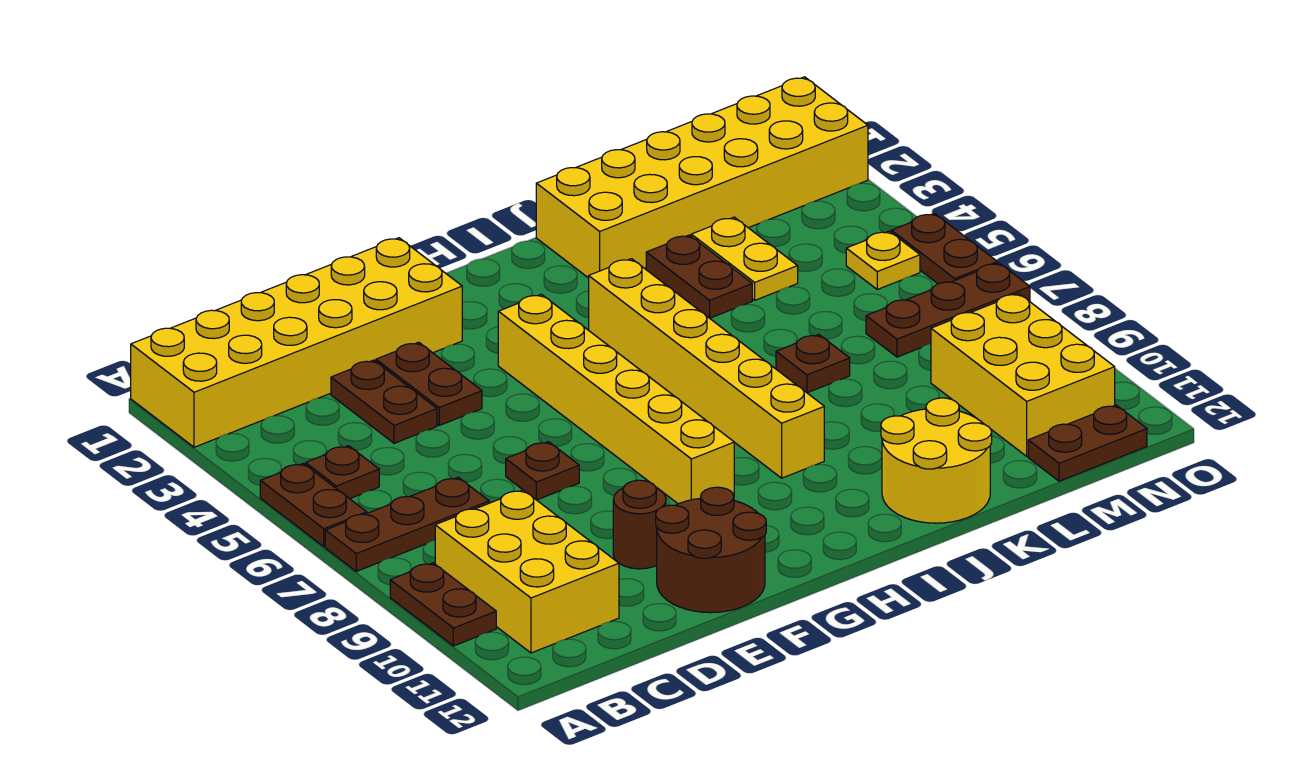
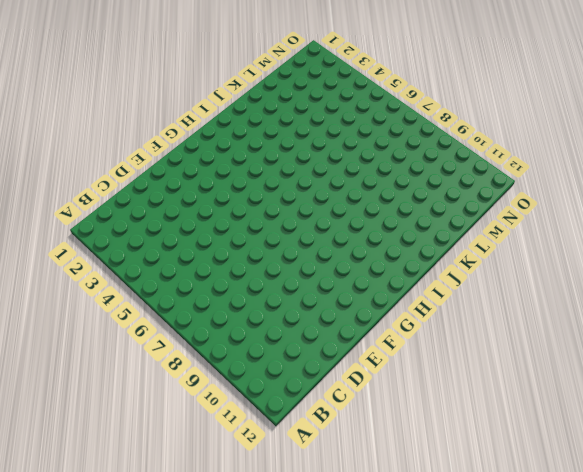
none -> yellow brick A1:F2 level 1
none -> brown plate A5:A6 level 1
none -> brown plate A7:C7 level 1

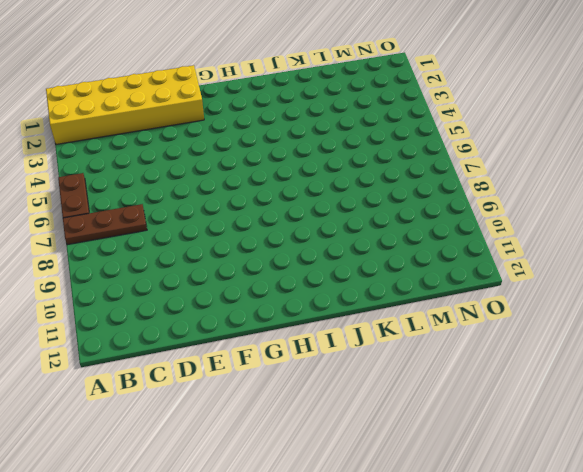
none -> brown plate A9:A10 level 1
none -> brown plate B5 level 1
none -> yellow brick B9:C11 level 1

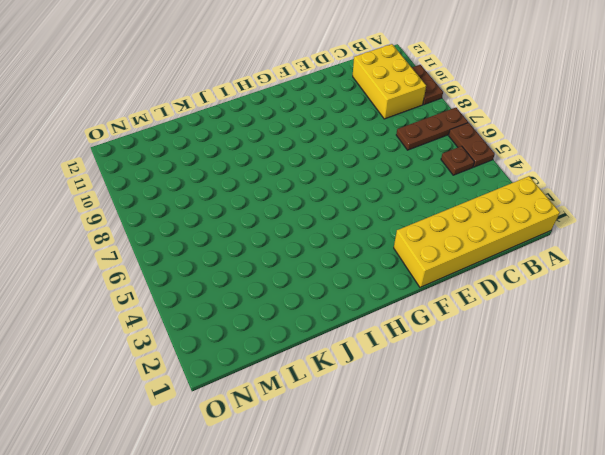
none -> brown plate D3:D4 level 1
none -> brown plate E3:E4 level 1
none -> brown plate E7 level 1

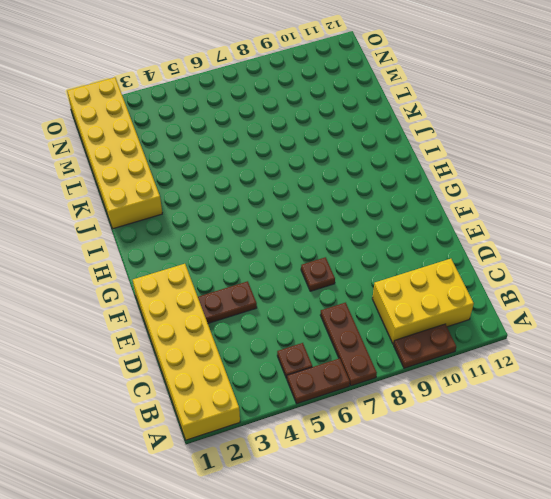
none -> brown plate D3:D4 level 1
none -> brown round brick E10 level 1
none -> brown round brick E11:F12 level 1

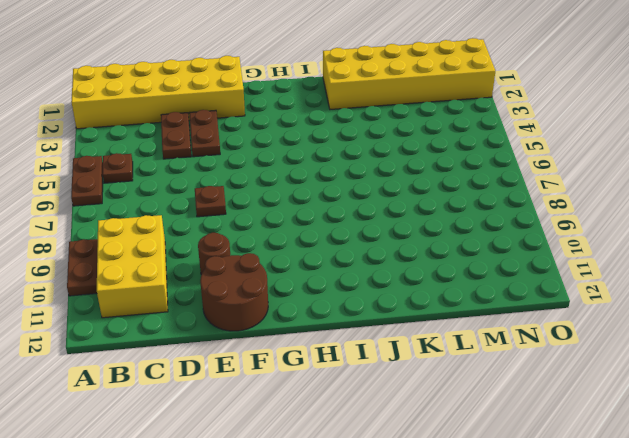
none -> brown plate A7:C7 level 1
none -> yellow brick G4:G9 level 1
none -> yellow brick I4:I9 level 1

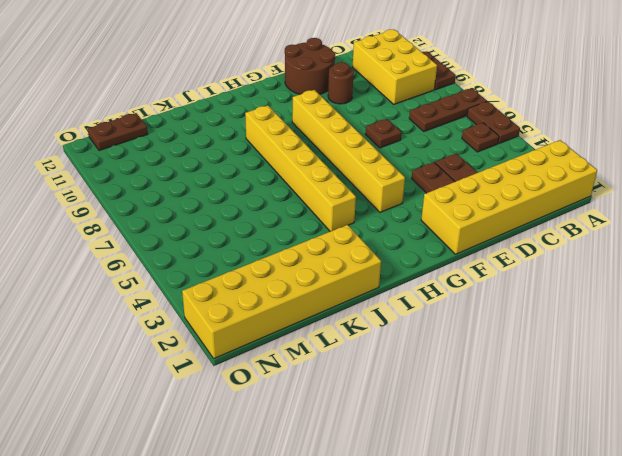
none -> yellow round brick J11:K12 level 1
none -> brown plate K3:K4 level 1
none -> brown plate K7 level 1

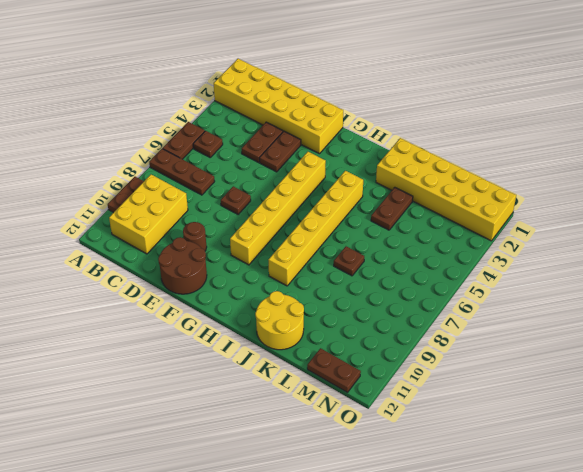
none -> yellow plate L3:L4 level 1
none -> brown plate M7:O7 level 1
none -> yellow brick M9:N11 level 1

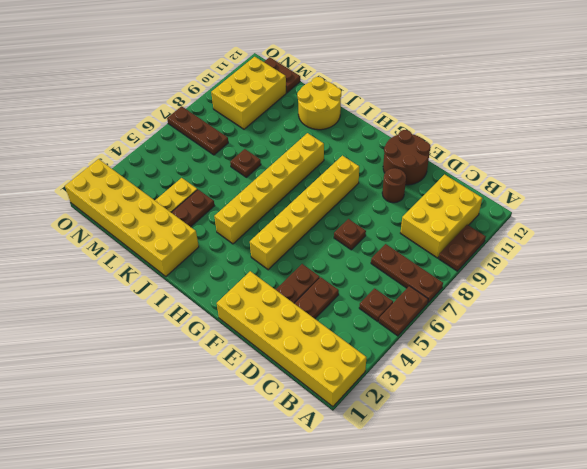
none -> yellow plate N5 level 1
none -> brown plate O5:O6 level 1

